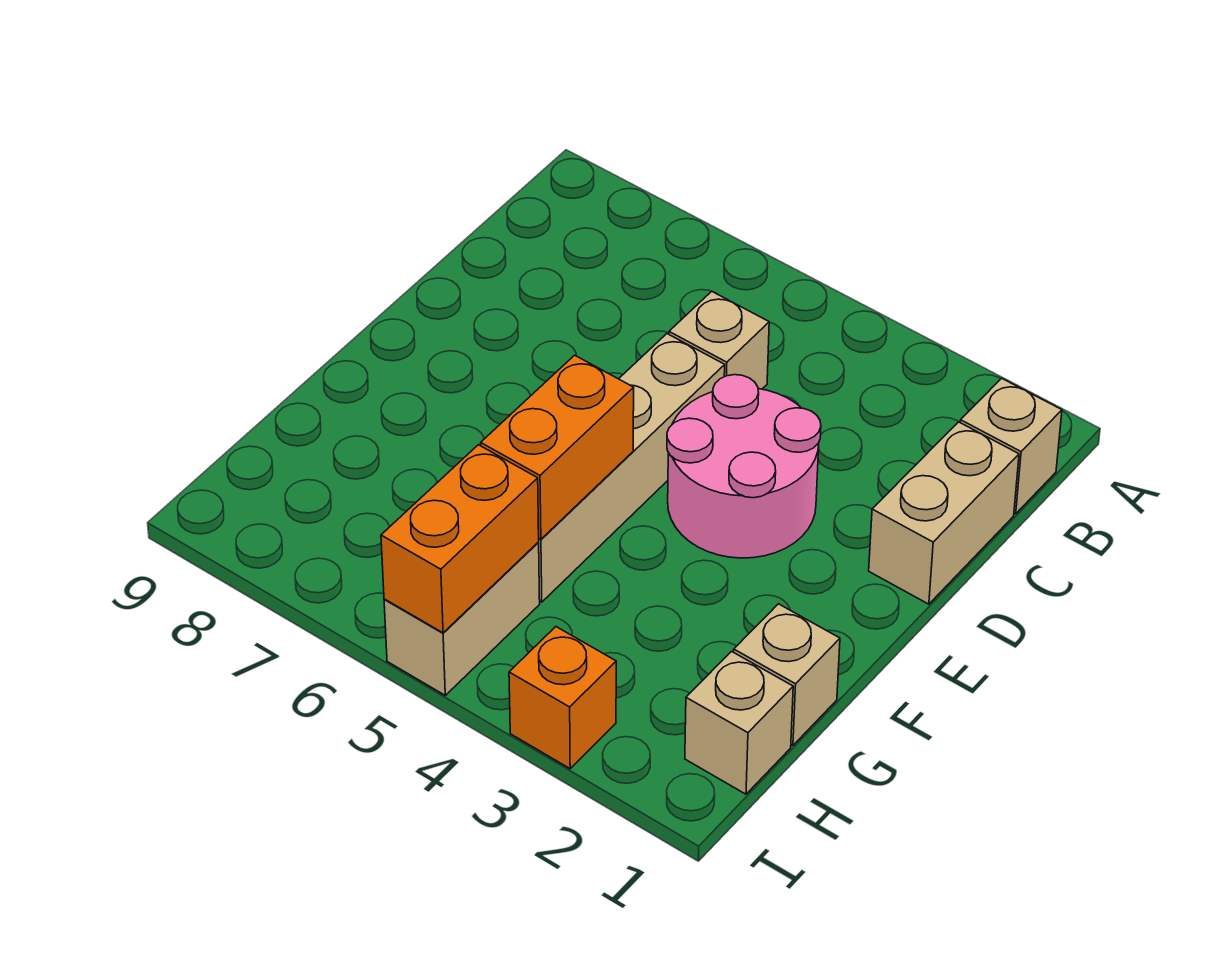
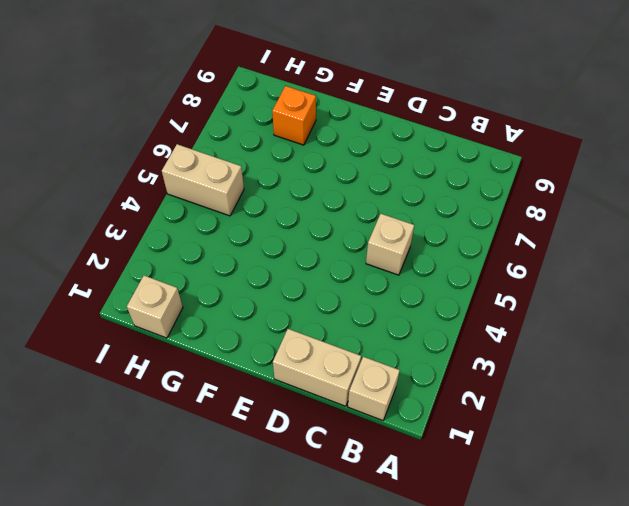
orange brick G8 level 1 -> orange brick I3 level 1
none -> pink round brick D3:E4 level 1
none -> tan brick D5:G5 level 1

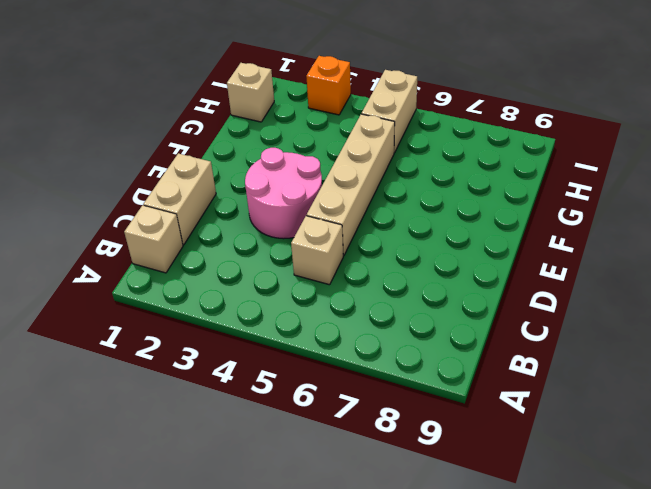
none -> tan brick G1 level 1
none -> orange brick F5:G5 level 2

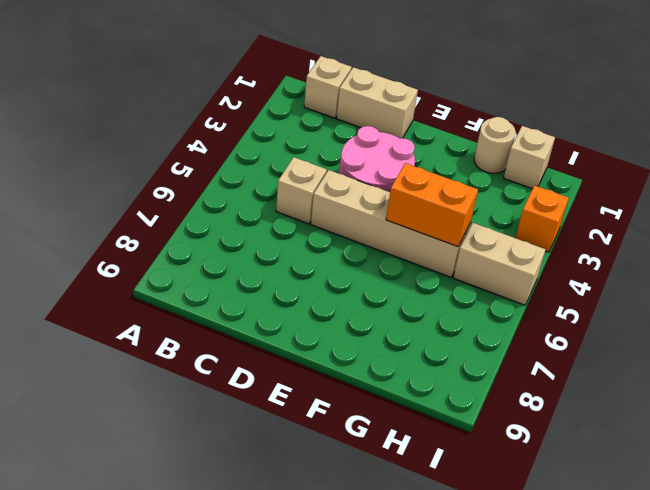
tan round brick G1 level 1 -> tan brick G1 level 1
none -> orange brick H5:I5 level 2

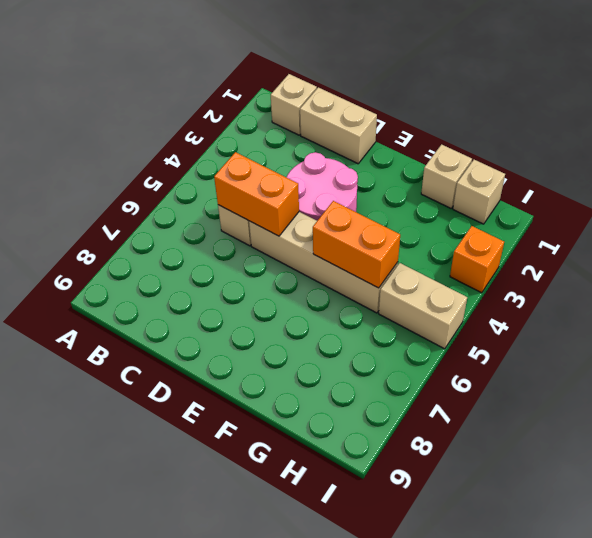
orange brick C5:D5 level 2 -> orange brick H5:I5 level 2

